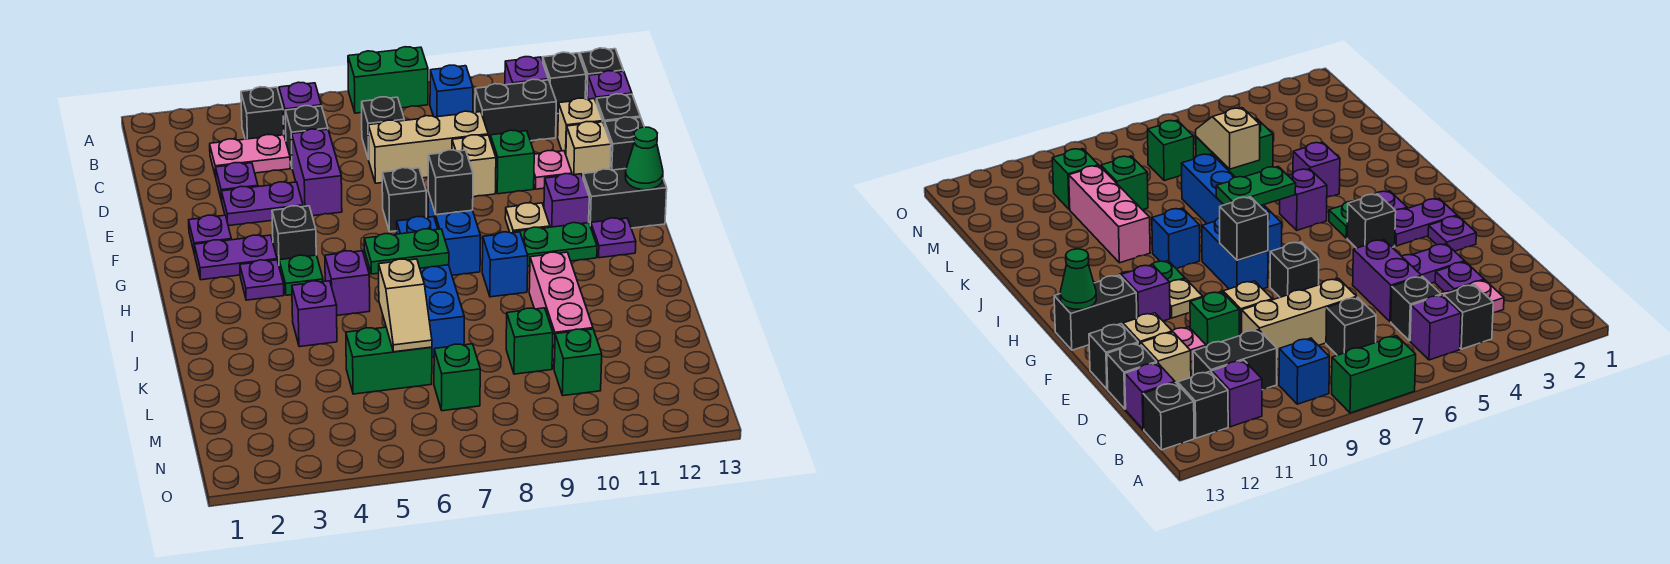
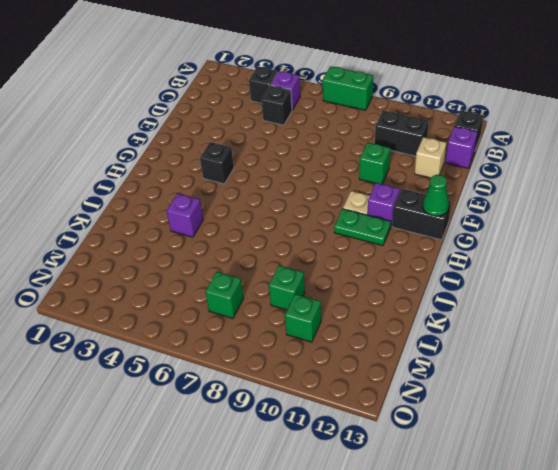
none -> blue brick B9 level 1
none -> purple brick B11 level 1
none -> black brick B12 level 1
none -> pink plate C3:C4 level 1

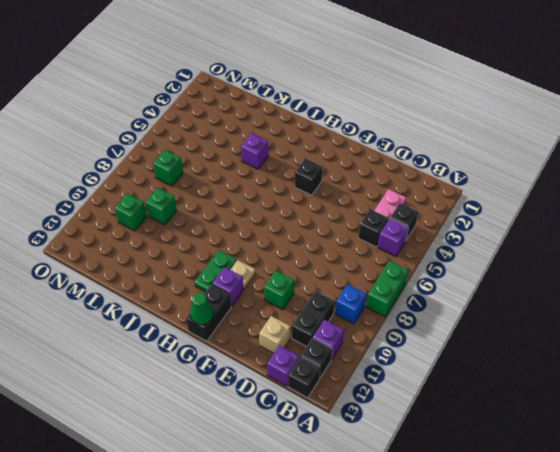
none -> black brick C7 level 1
none -> purple plate D3 level 1
none -> purple brick D5:E5 level 1
none -> tan brick D7:D9 level 1

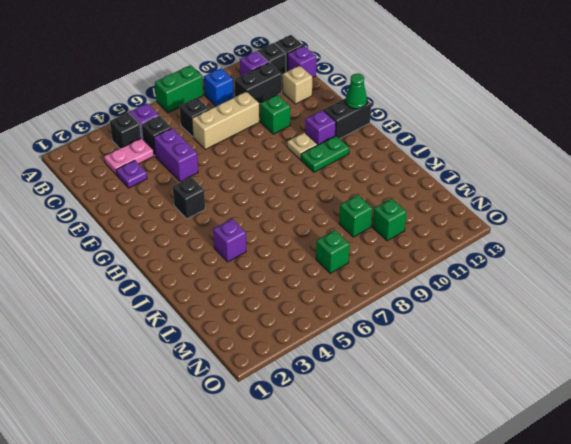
none -> black brick D13 level 1
none -> purple plate E3:E4 level 1
none -> tan brick E9 level 1
none -> pink plate E11 level 1

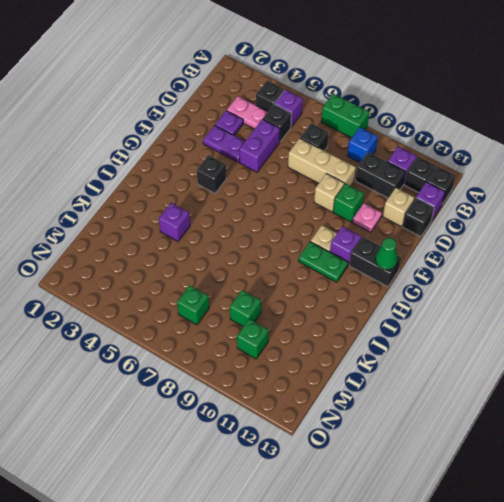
none -> tan brick E12 level 1
none -> black brick E13 level 1
none -> purple plate F2 level 1
none -> black brick F7 level 1

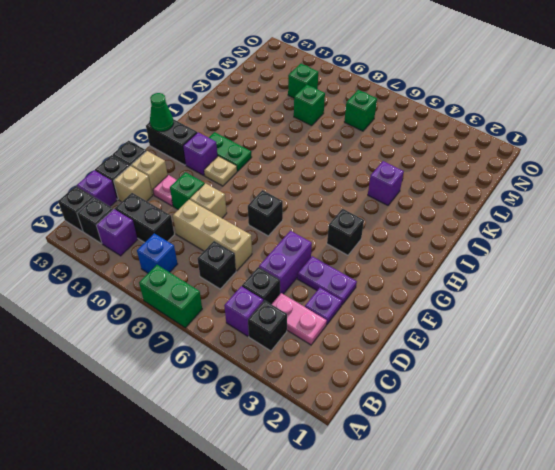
none -> purple plate F2 level 1
none -> purple plate G2:G3 level 1
none -> blue brick G8:H8 level 1
none -> purple plate H3 level 1

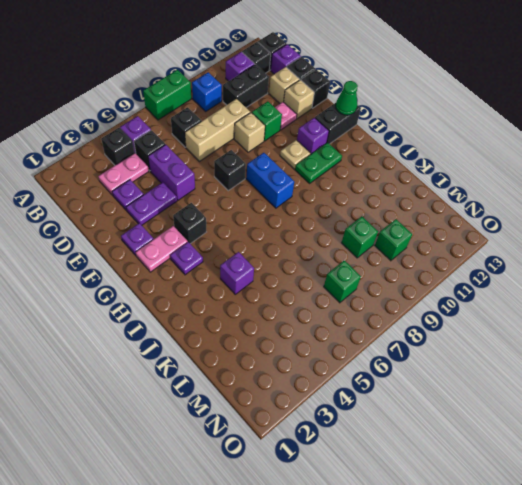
pink plate G2:G3 level 1 -> purple plate G2:G3 level 1
none -> green plate H4 level 1
none -> blue brick H7:K7 level 1
none -> purple plate H12 level 1
none -> purple brick I5 level 1

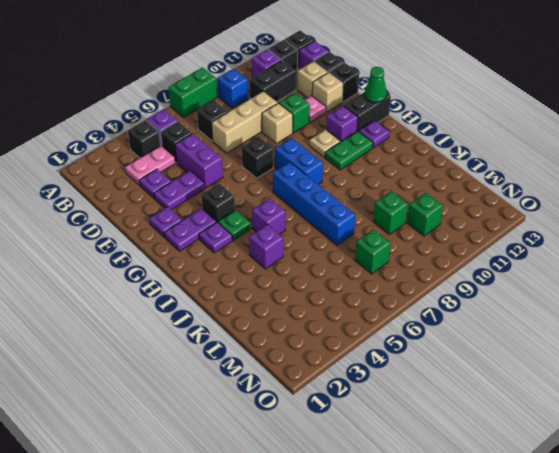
none -> blue brick I9 level 1
none -> pink brick J10:L10 level 1
none -> green brick L5:L6 level 1
none -> black brick G8 level 2

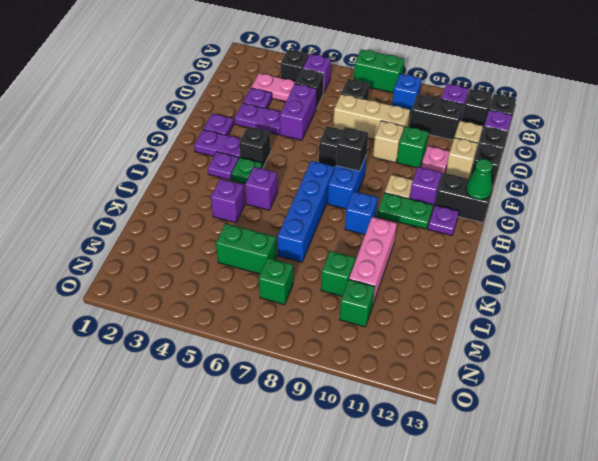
none -> green plate I6:I7 level 2
none -> tan slope K6:L6 level 2 top K

